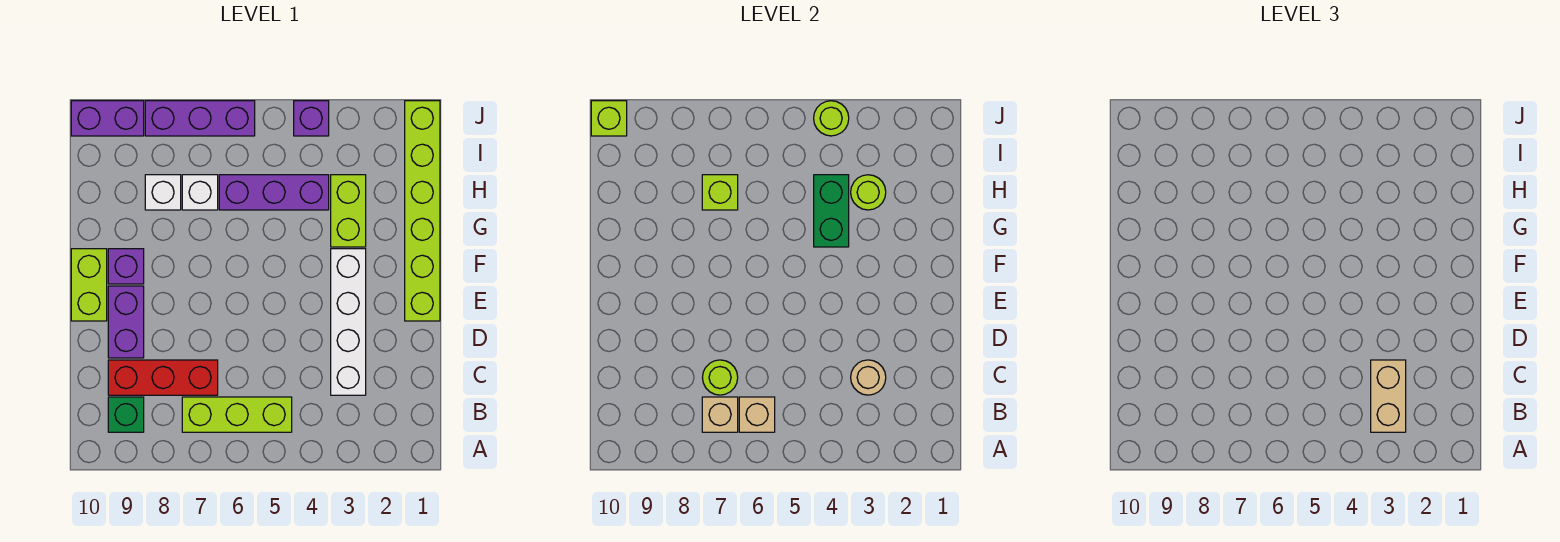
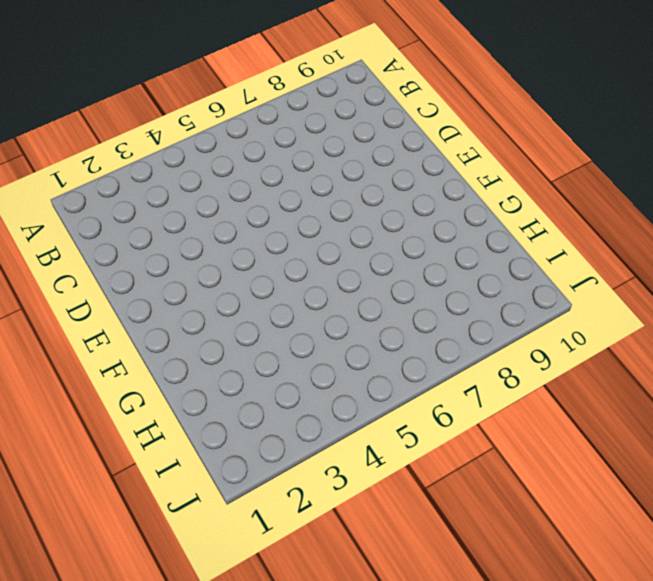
none -> lime brick B5:B7 level 1
none -> green brick B9 level 1
none -> white brick C3:F3 level 1

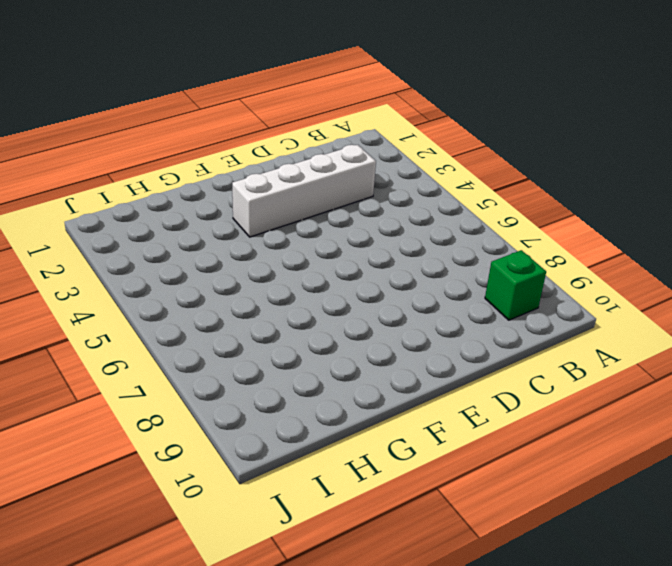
none -> lime brick B5:B7 level 1
none -> red brick C7:C9 level 1
none -> purple brick D9:E9 level 1

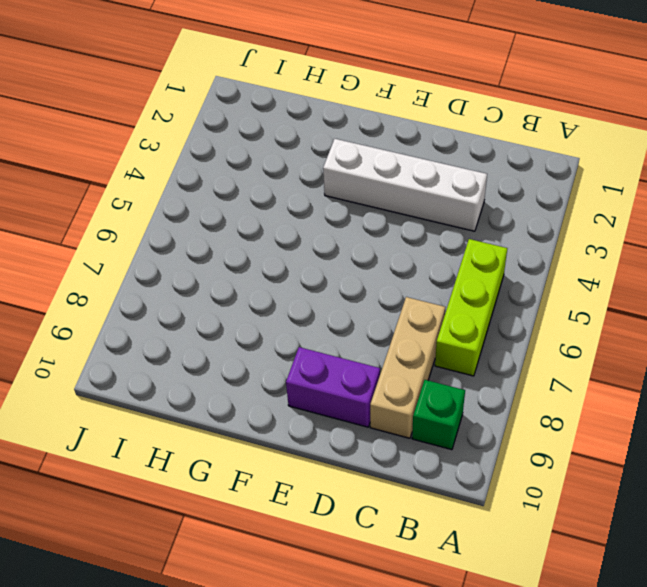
tan brick C7:C9 level 1 -> red brick C7:C9 level 1
none -> lime brick E1:J1 level 1
none -> lime brick E10:F10 level 1
none -> purple brick F9 level 1

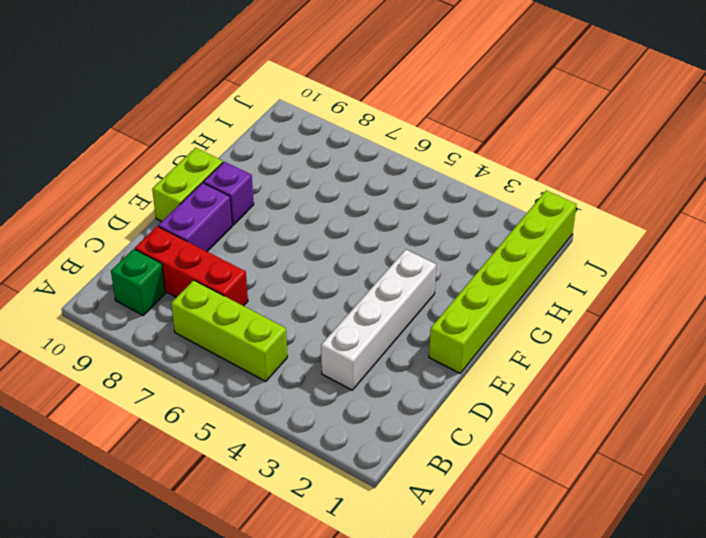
none -> lime brick G3:H3 level 1
none -> purple brick H4:H6 level 1
none -> white brick H7 level 1

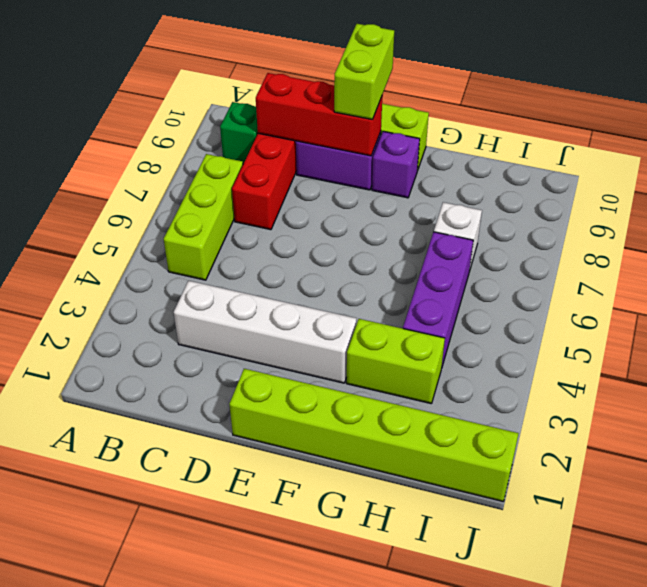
red brick C9:E9 level 2 -> none
lime brick E9:E10 level 3 -> none
none -> white brick H8 level 1
none -> purple brick J4 level 1
none -> purple brick J6:J8 level 1

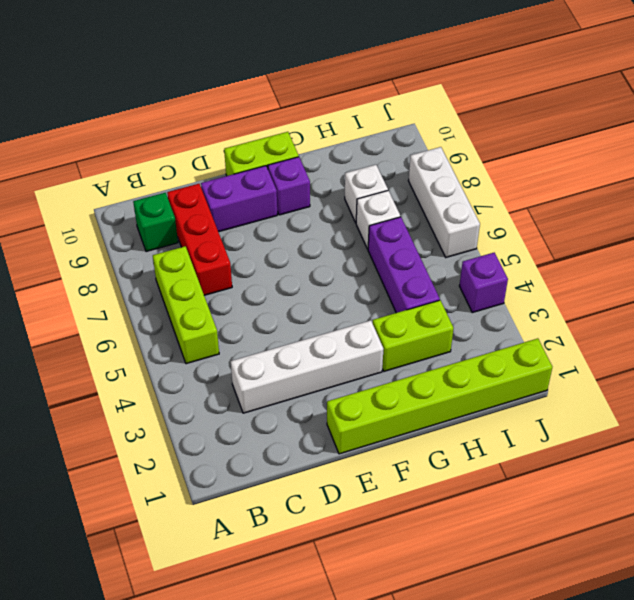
white brick J6:J8 level 1 -> purple brick J6:J8 level 1
none -> purple brick J9:J10 level 1
none -> tan brick B6 level 2
none -> tan brick B7 level 2

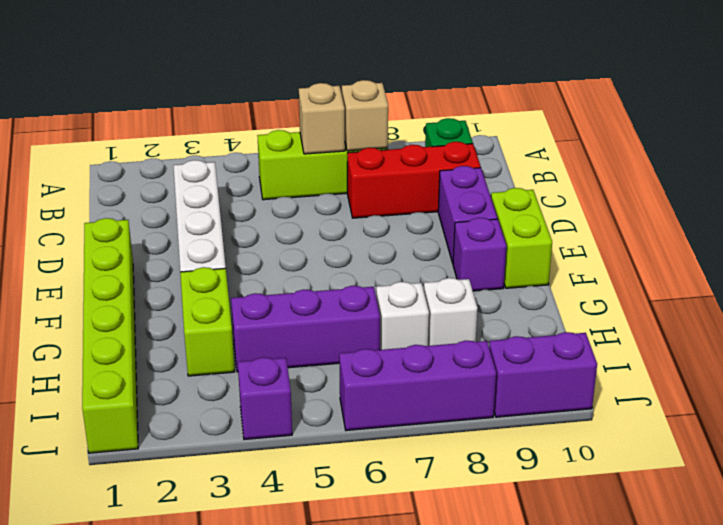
none -> tan round brick C3 level 2
none -> lime round brick C7 level 2
none -> green brick G4:H4 level 2

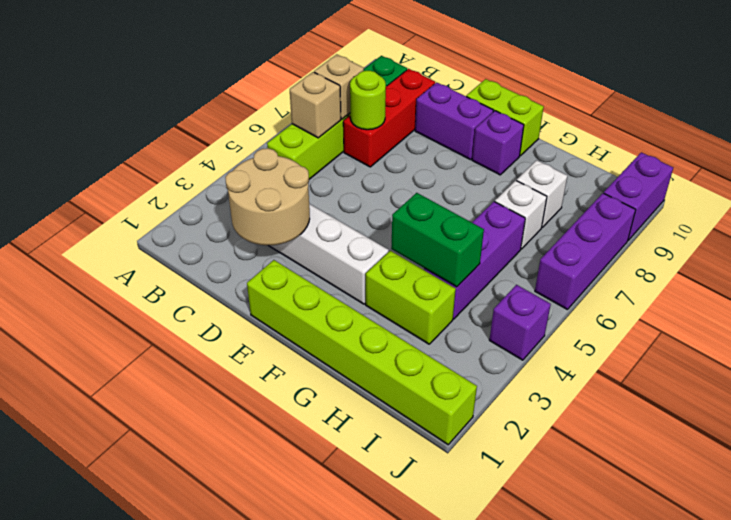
tan round brick C2:D3 level 2 -> tan round brick C3 level 2
none -> lime round brick H3 level 2
none -> lime brick H7 level 2
none -> lime round brick J4 level 2

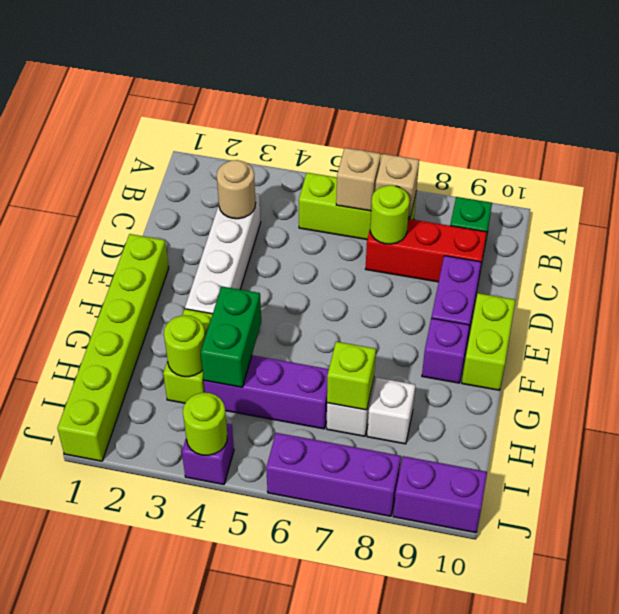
none -> lime brick J10 level 2
none -> tan brick B3:C3 level 3

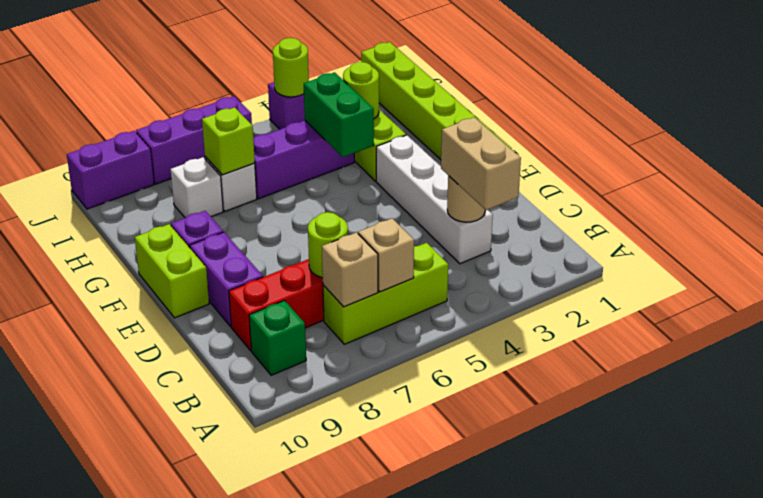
none -> lime brick J10 level 2

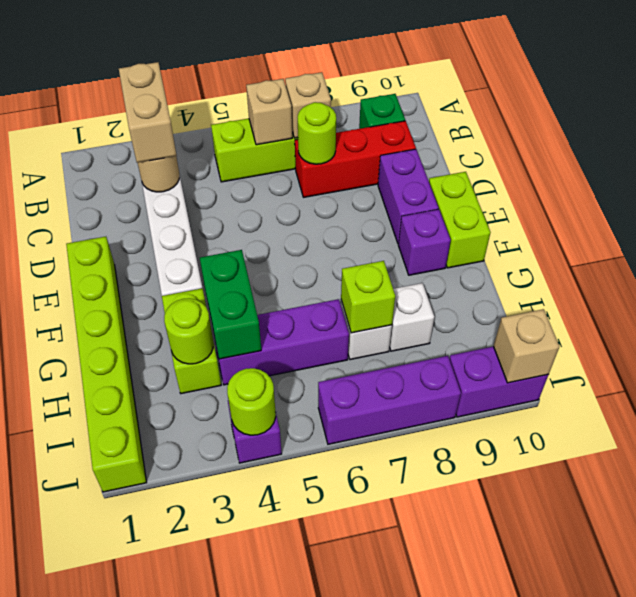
tan brick J10 level 2 -> lime brick J10 level 2

